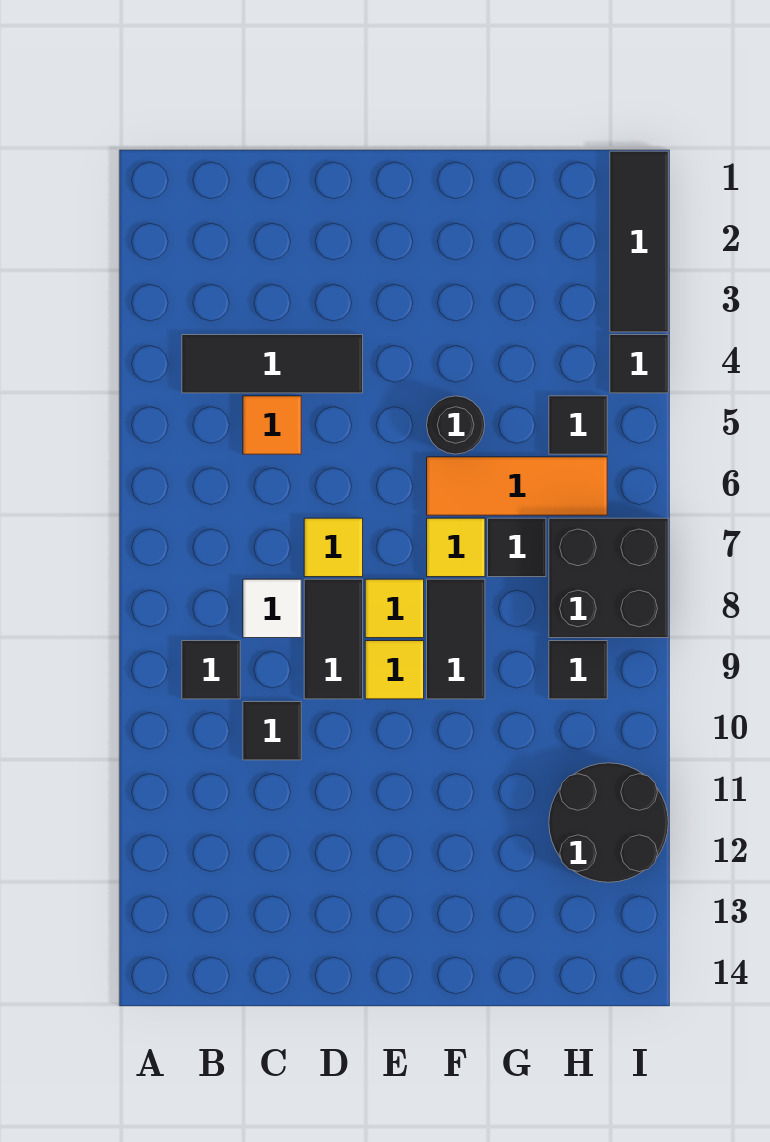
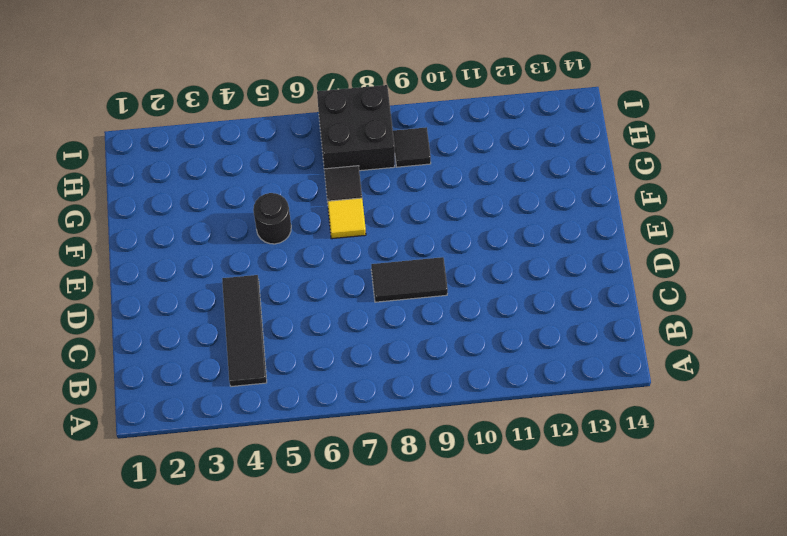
none -> black tile B9 level 1
none -> orange tile C5 level 1
none -> white tile C8 level 1

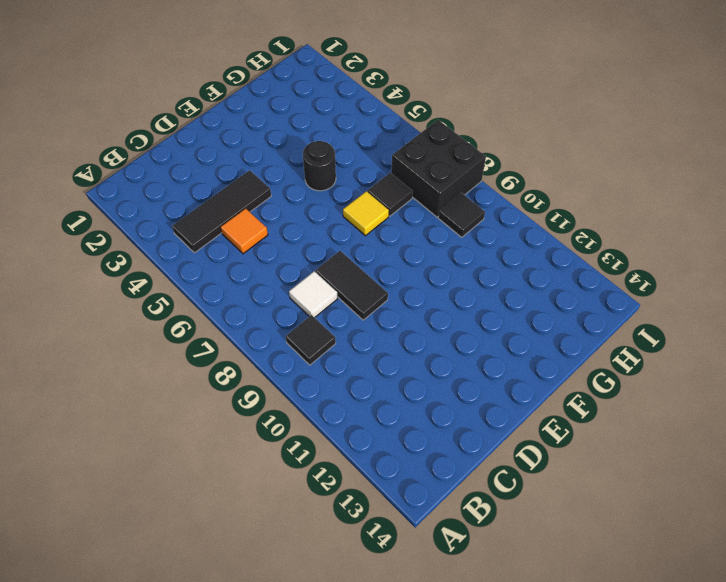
none -> black tile C10 level 1
none -> yellow tile D7 level 1
none -> yellow tile E8 level 1

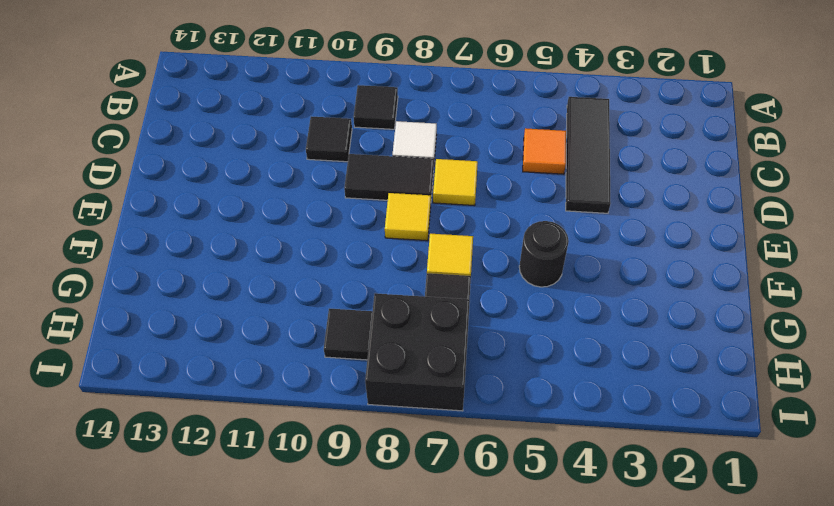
none -> yellow tile E9 level 1
none -> orange tile F6:H6 level 1
none -> black tile F8:F9 level 1

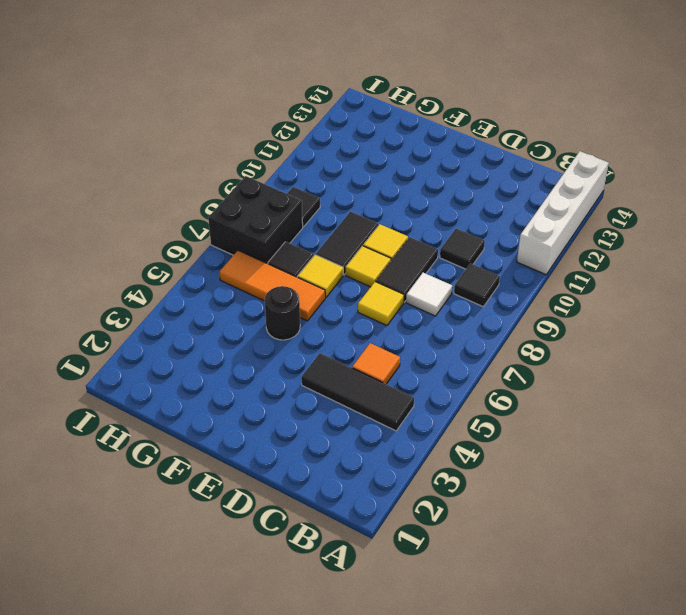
white brick A11:A14 level 1 -> none
none -> black tile H5 level 1
none -> black round brick H11:I12 level 1
none -> black tile I1:I3 level 1

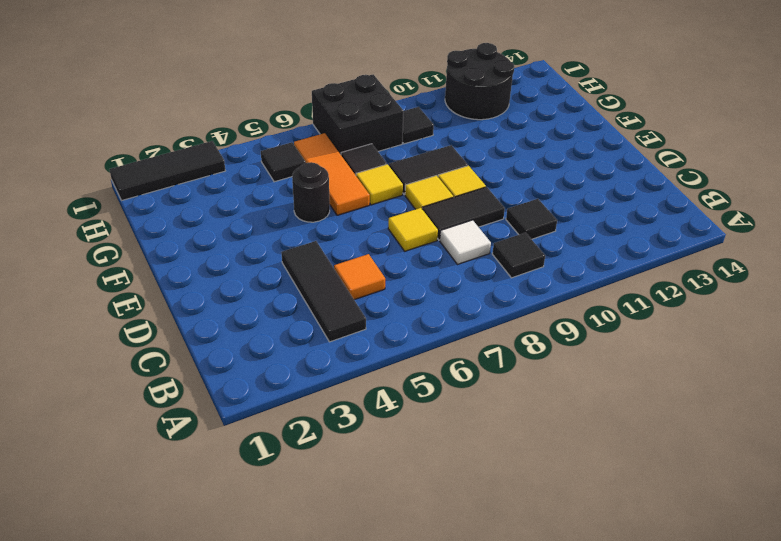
none -> black tile I4 level 1

